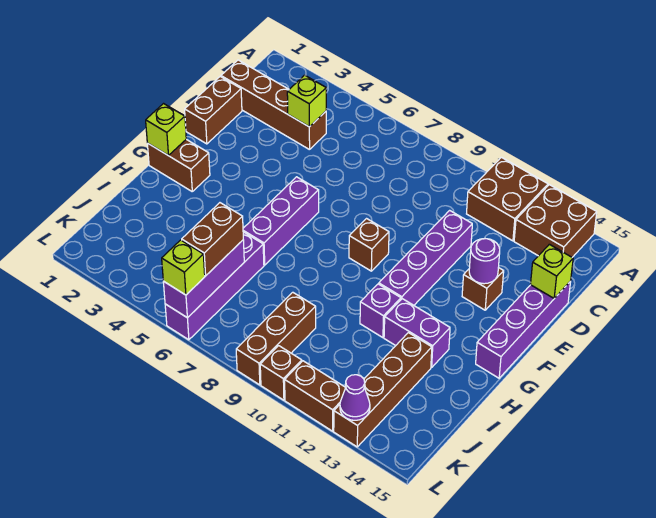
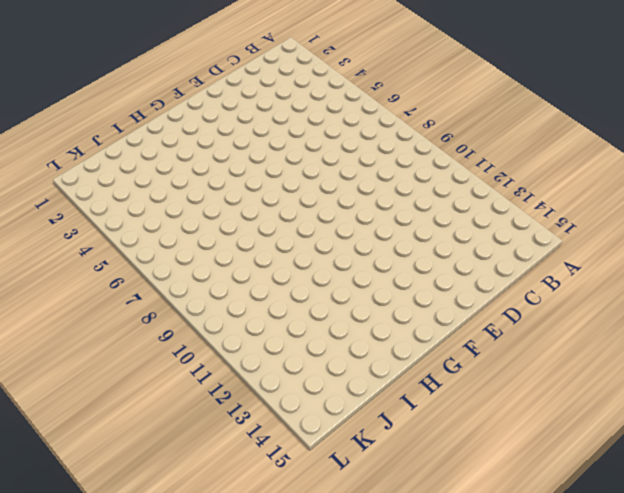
none -> brown brick A11:B12 level 1
none -> brown brick A13:B14 level 1
none -> brown brick C1:C4 level 1

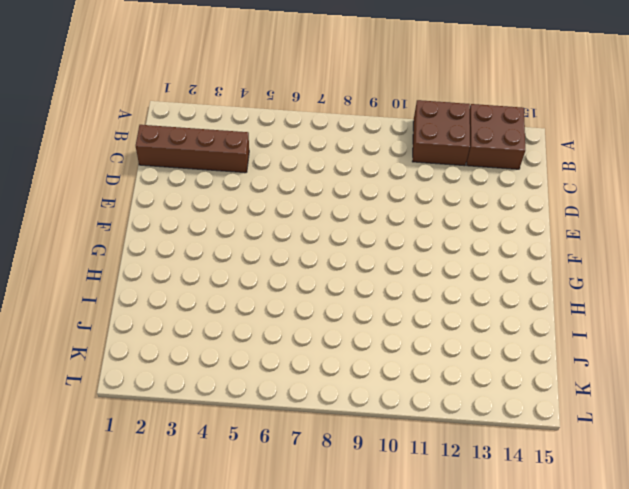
none -> brown brick D1:E1 level 1
none -> purple brick D11:G11 level 1
none -> purple brick D15:G15 level 1

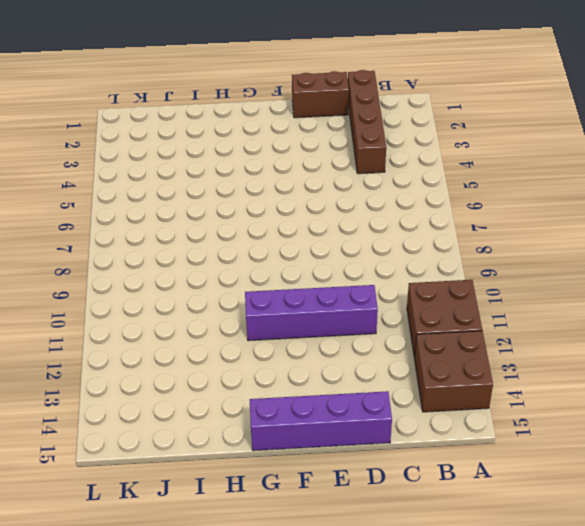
none -> brown brick E13 level 1
none -> purple brick F6:H6 level 1
none -> brown brick F9 level 1

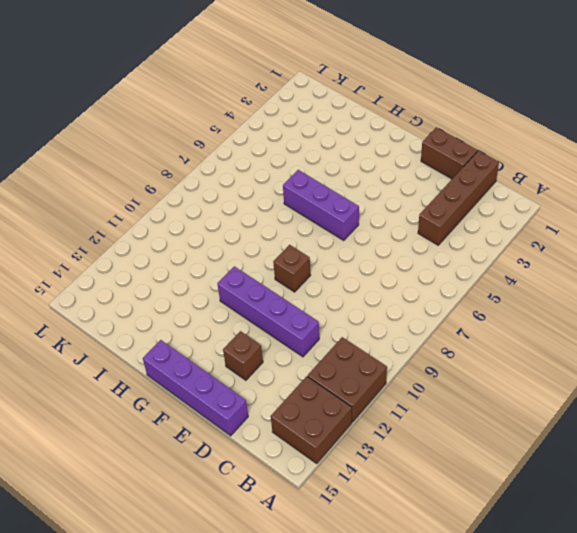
none -> brown brick G1:G2 level 1
none -> purple brick H11 level 1
none -> purple brick H12:H13 level 1

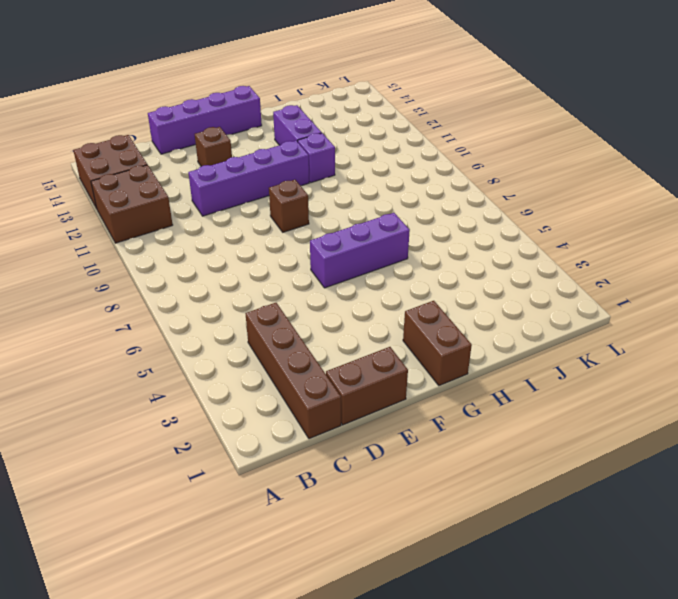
none -> purple brick I6:L6 level 1
none -> brown brick I13:L13 level 1
none -> brown brick J9:L9 level 1

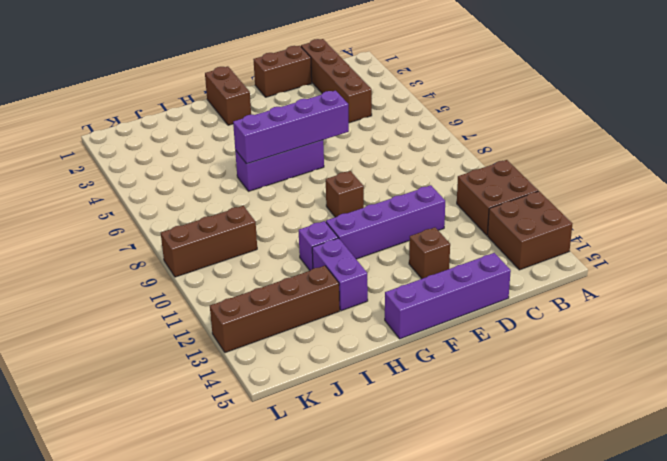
purple brick E6:H6 level 2 -> purple brick I6:L6 level 1
none -> brown brick L10 level 1
none -> brown brick L11:L12 level 1
none -> lime brick C4 level 2

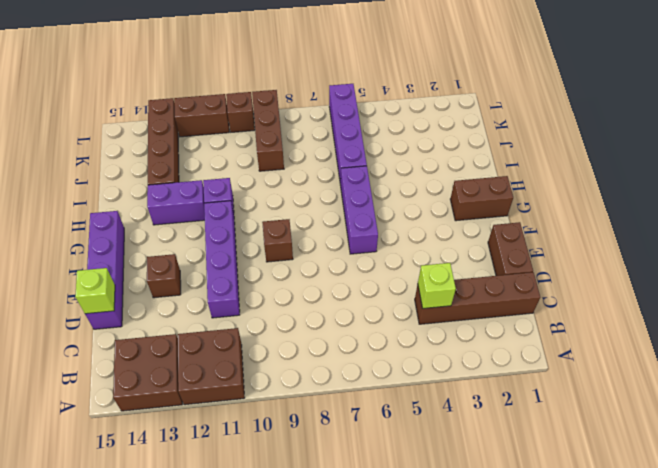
none -> purple round brick E13 level 2
none -> lime brick G1 level 2
none -> purple brick J6:L6 level 2

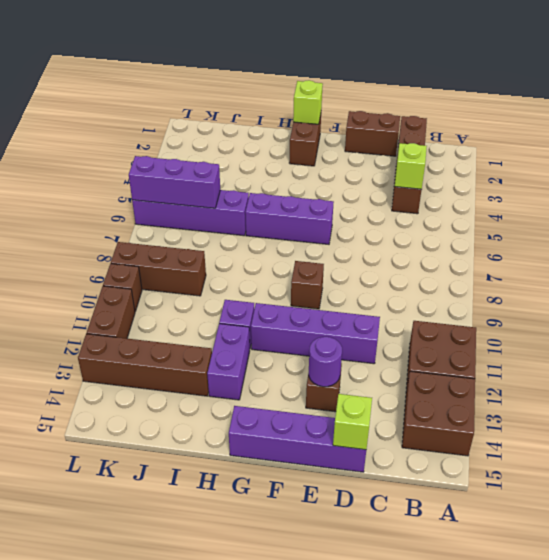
none -> purple cone L13 level 2
none -> brown brick J6:K6 level 3
none -> lime brick L6 level 3

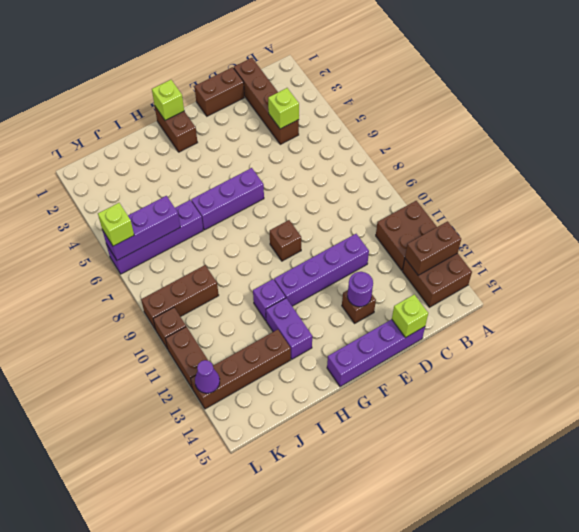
brown brick A13:B13 level 2 -> brown brick J6:K6 level 3

